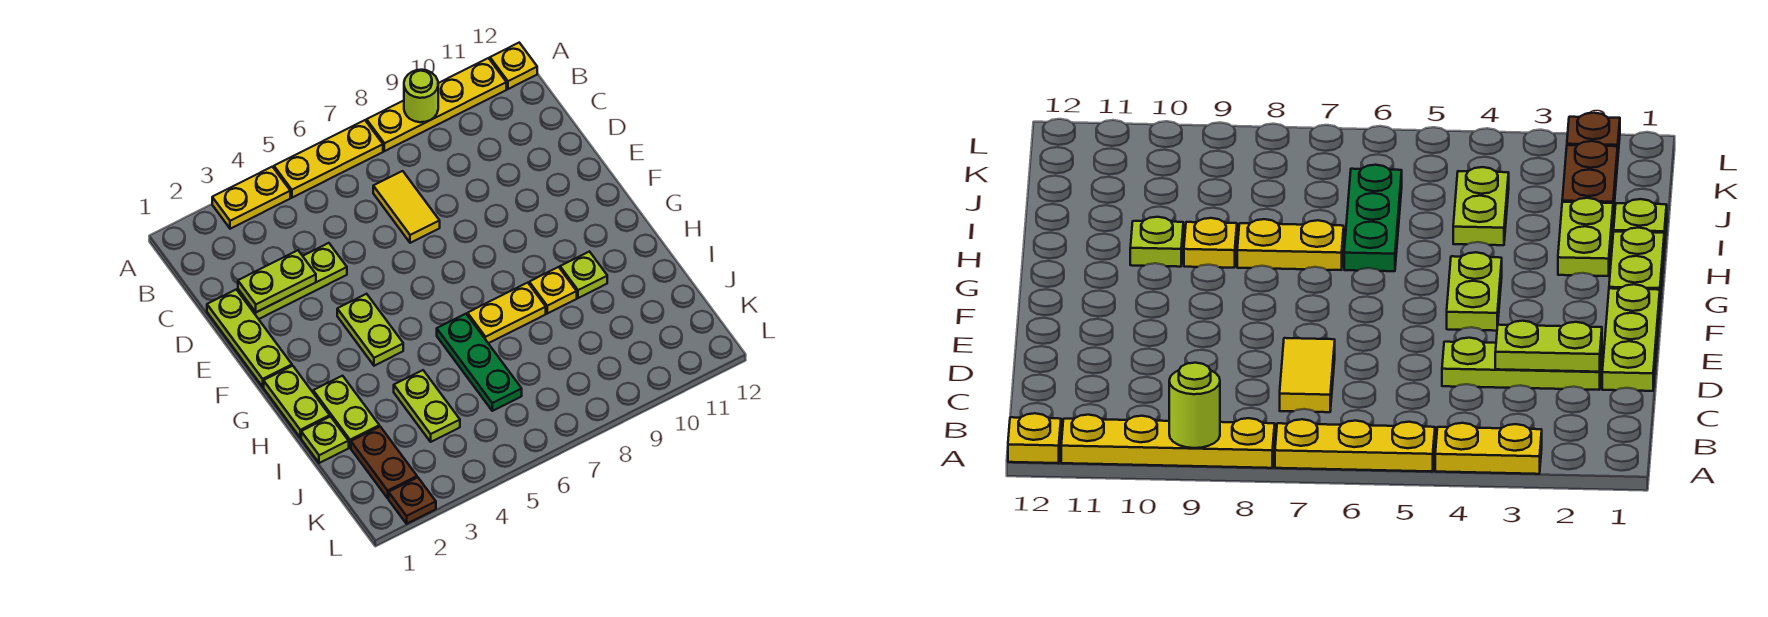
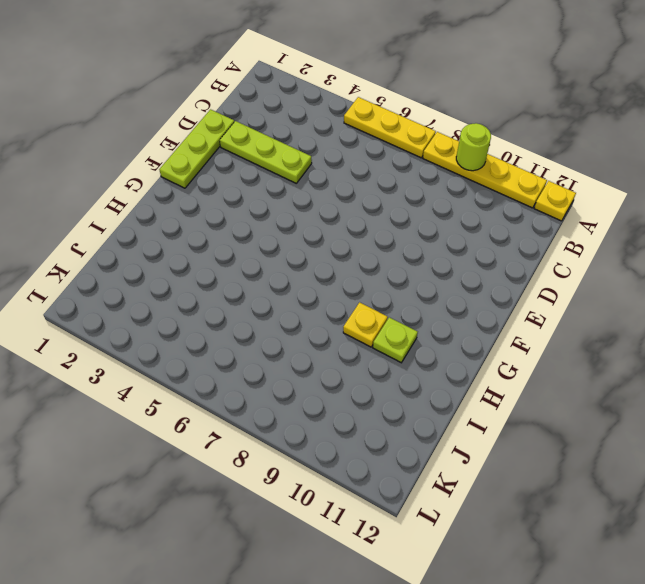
none -> yellow plate A3:A4 level 1
none -> yellow tile C7:D7 level 1
none -> lime plate F4:G4 level 1

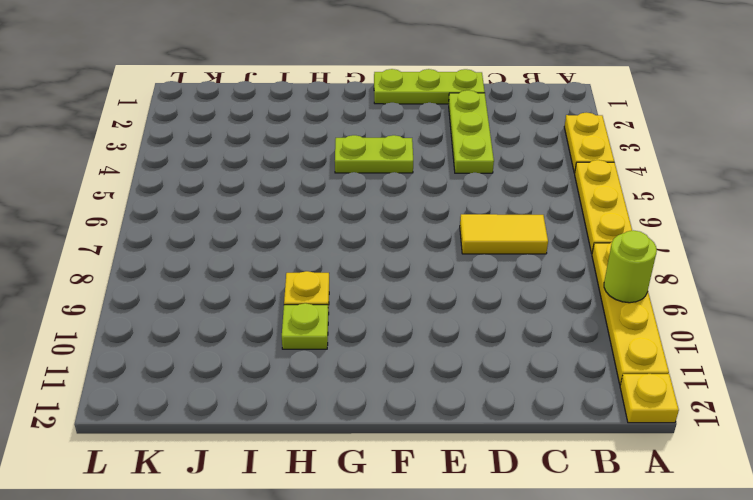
none -> lime plate G1:H1 level 1
none -> lime plate H2:I2 level 1
none -> green plate H6:J6 level 1

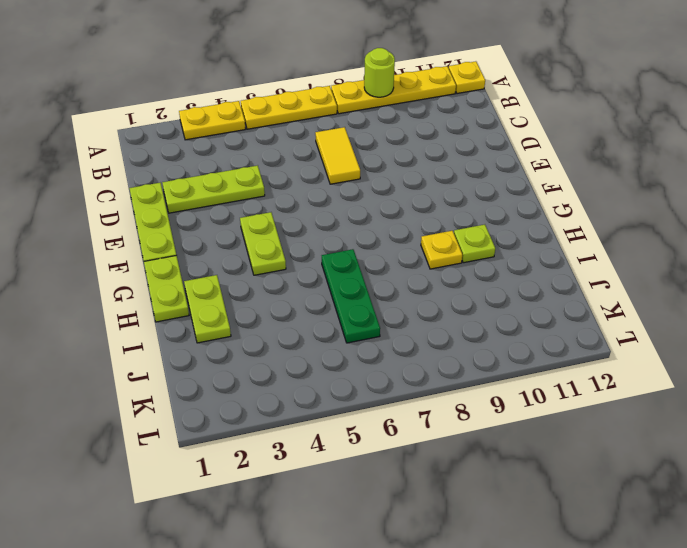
none -> yellow plate H7:H8 level 1
none -> lime plate I1 level 1
none -> lime plate I4:J4 level 1

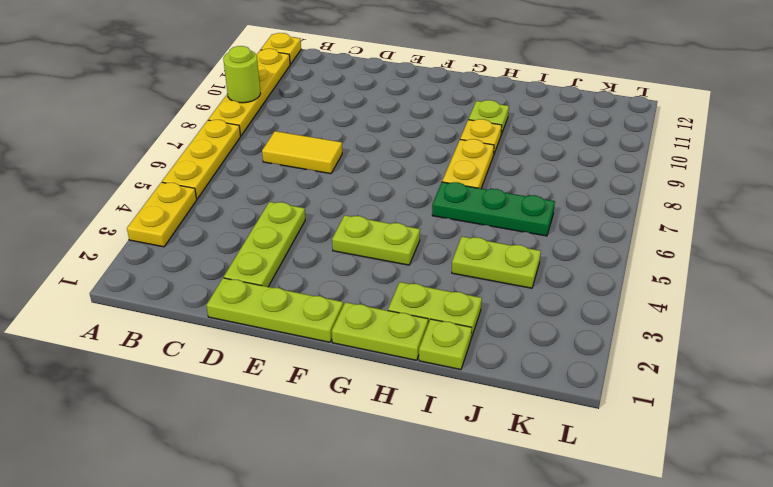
none -> brown plate J2:K2 level 1
none -> brown plate L2 level 1
none -> lime plate D2:D3 level 2

